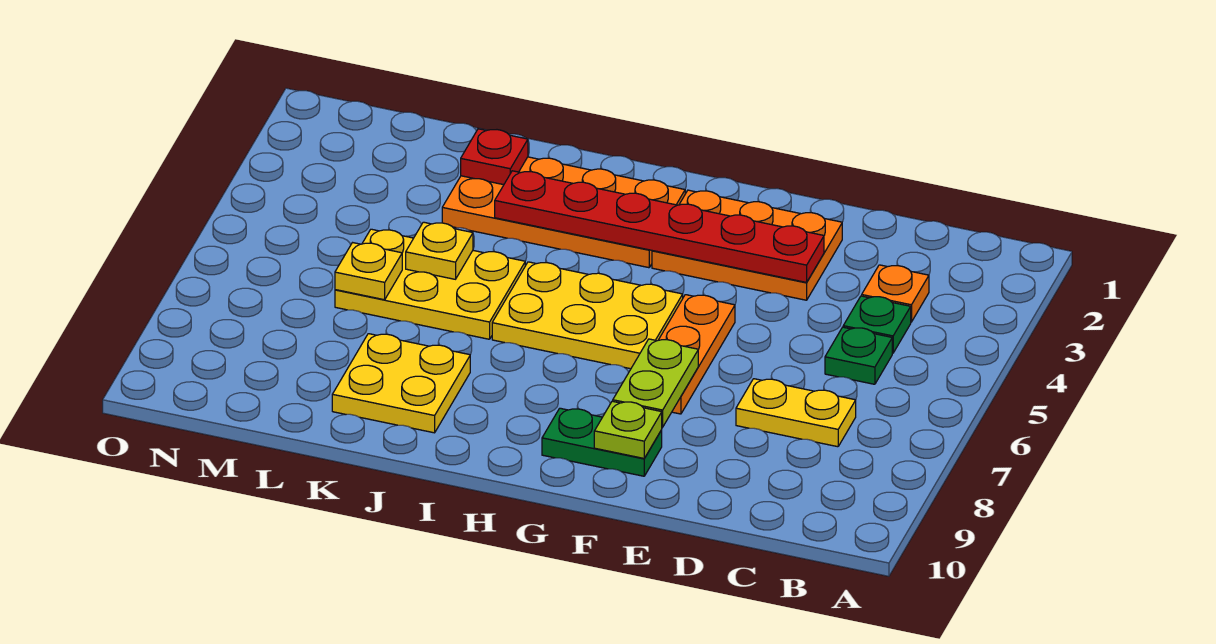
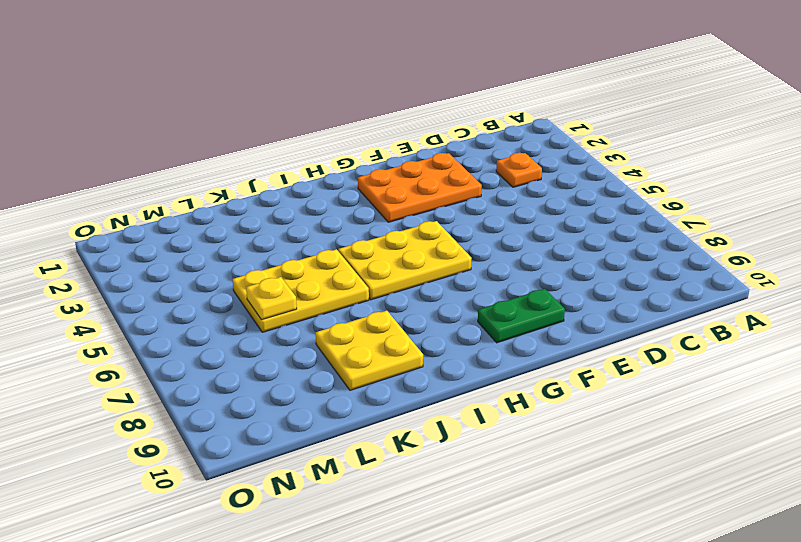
none -> green plate C4 level 1
none -> green plate C5 level 1
none -> yellow plate C7:D7 level 1

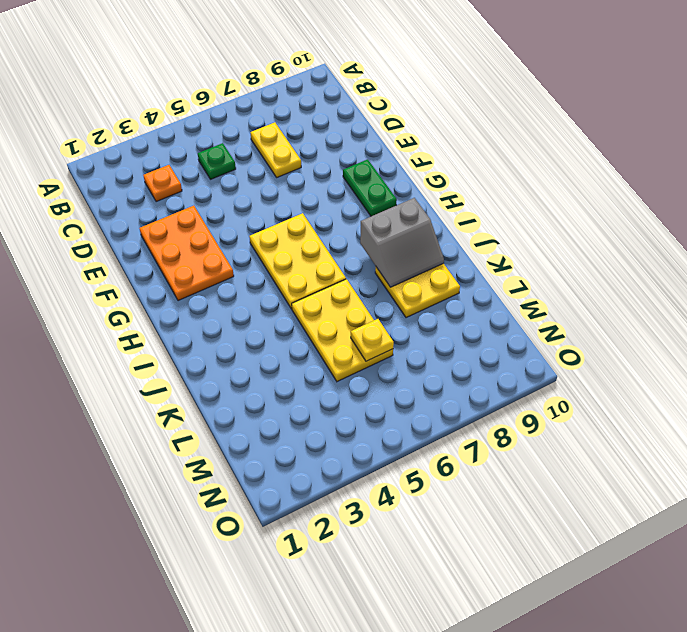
grey slope I8:J9 level 2 top I -> none
none -> green plate C4 level 1
none -> orange plate F5:F7 level 1
none -> orange plate H2:K3 level 1

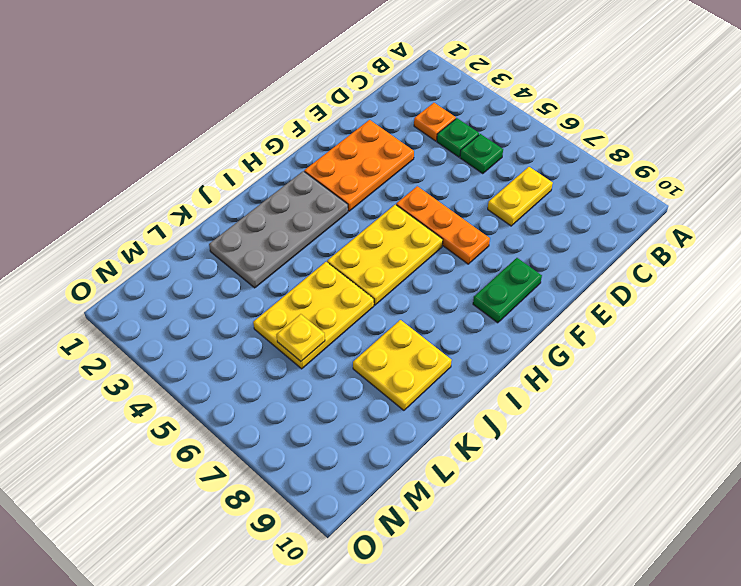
grey plate H2:K3 level 1 -> orange plate H2:K3 level 1
none -> red plate E3:J3 level 2
none -> lime plate F7:F8 level 2
none -> lime plate F9 level 2

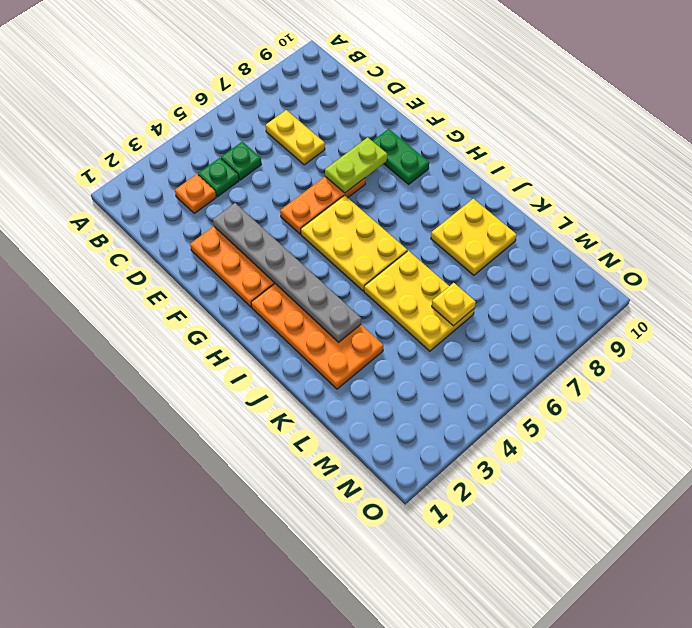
grey plate E3:J3 level 2 -> red plate E3:J3 level 2
none -> lime plate F9 level 2
none -> red plate K2 level 2
none -> yellow plate K5 level 2

